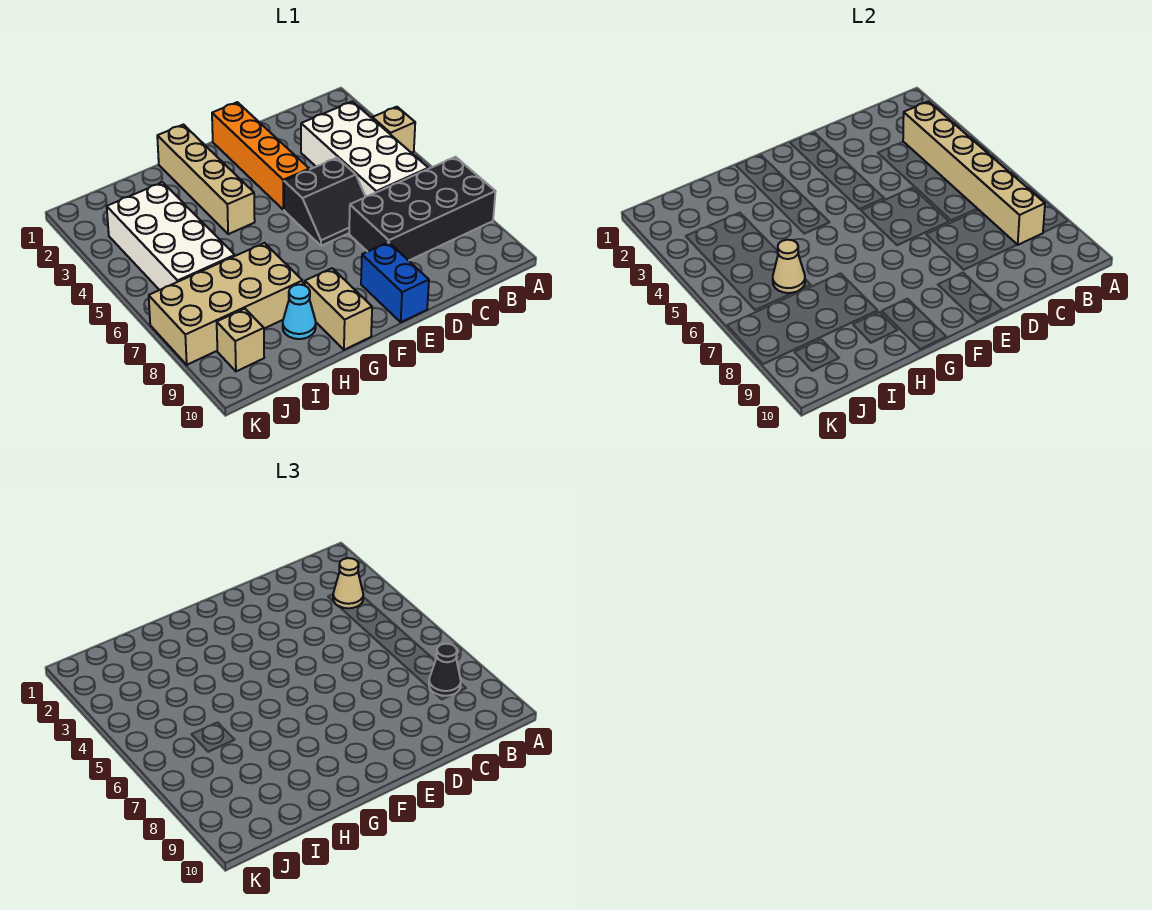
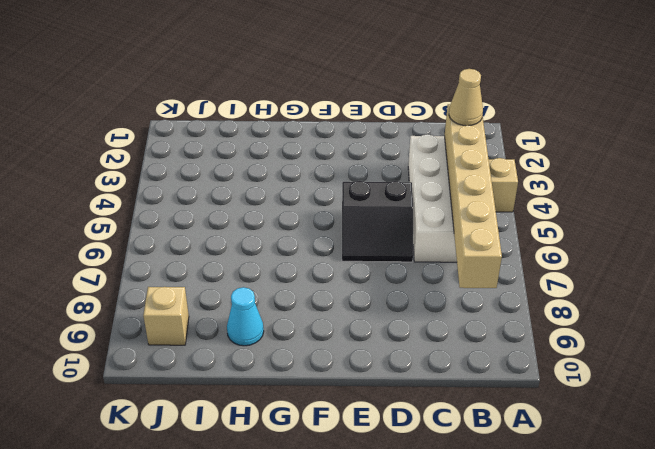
none -> black brick A7:D8 level 1
none -> orange brick E1:E4 level 1
none -> blue brick E9:E10 level 1

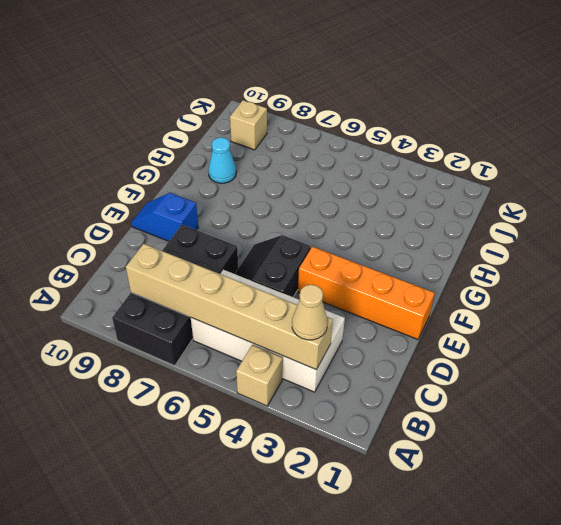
blue slope E9:E10 level 1 top 9 -> blue brick E9:E10 level 1
none -> tan brick G1:G4 level 1
none -> tan brick G9:G10 level 1
none -> tan brick H7:K8 level 1

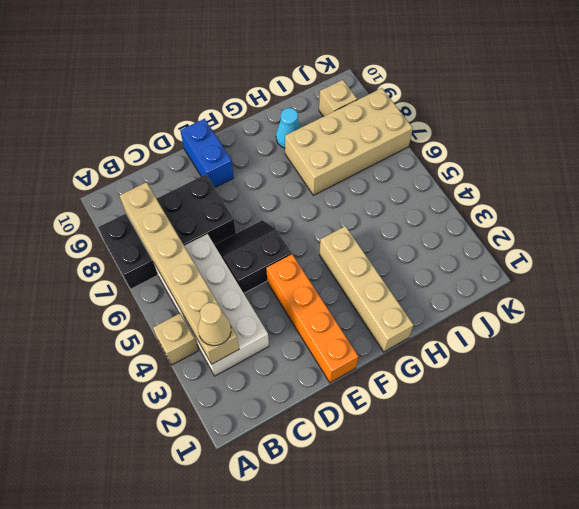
none -> tan brick G9:G10 level 1
none -> white brick I3:J6 level 1
none -> tan cone I6 level 2

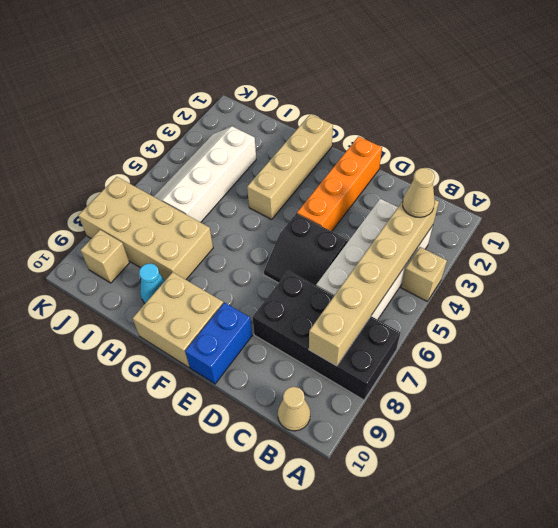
tan cone B10 level 1 -> tan cone I6 level 2
tan brick F9:G10 level 1 -> tan brick G9:G10 level 1
white slope I3:J6 level 1 top I -> white brick I3:J6 level 1
none -> black cone B8 level 3

